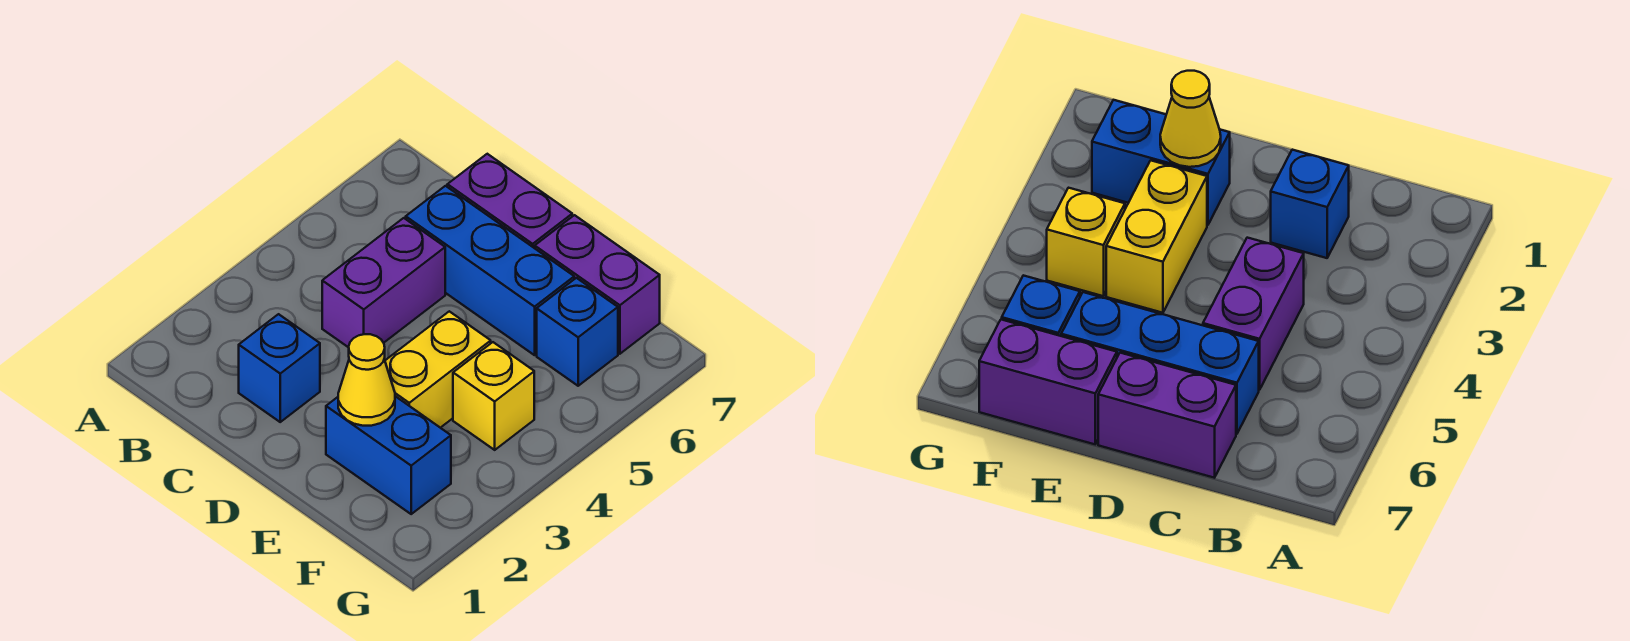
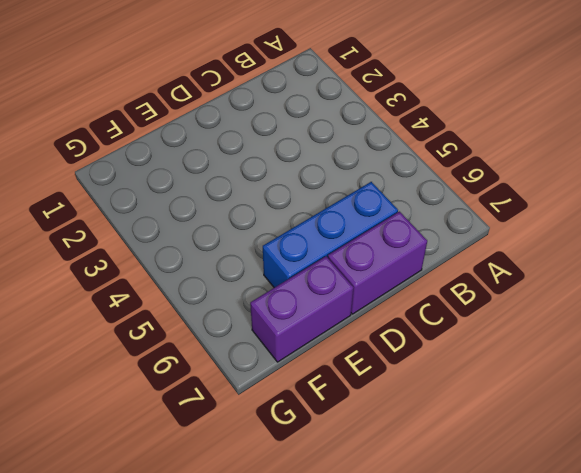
none -> blue brick C2 level 1
none -> purple brick C4:C5 level 1

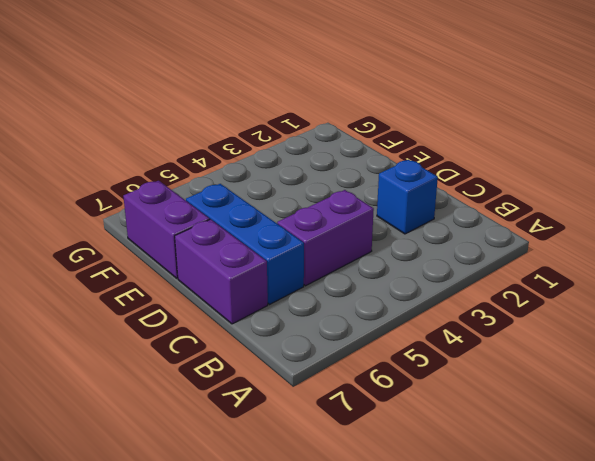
none -> blue brick E2:F2 level 1
none -> yellow brick E3:E4 level 1

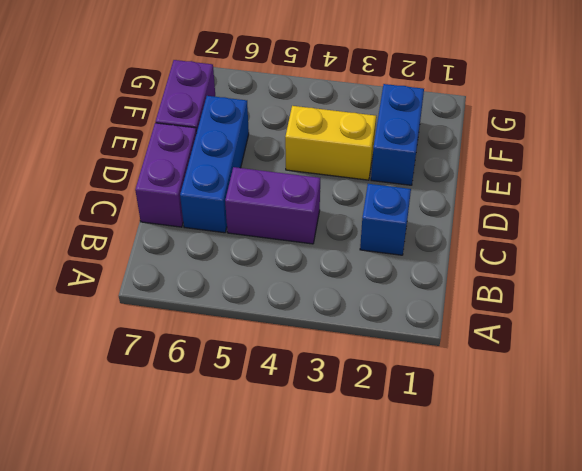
none -> yellow brick F4 level 1
none -> blue brick F6 level 1

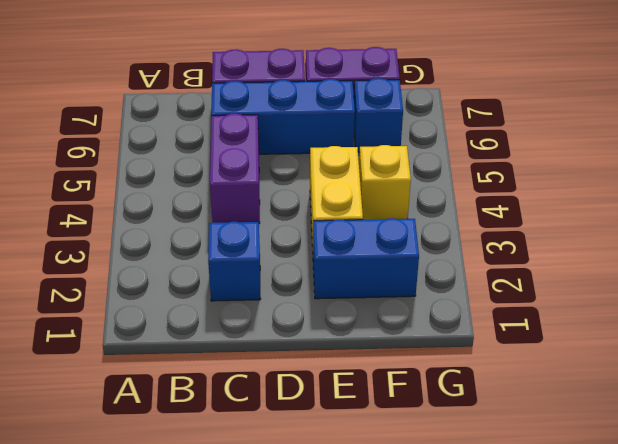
none -> yellow cone E2 level 2

